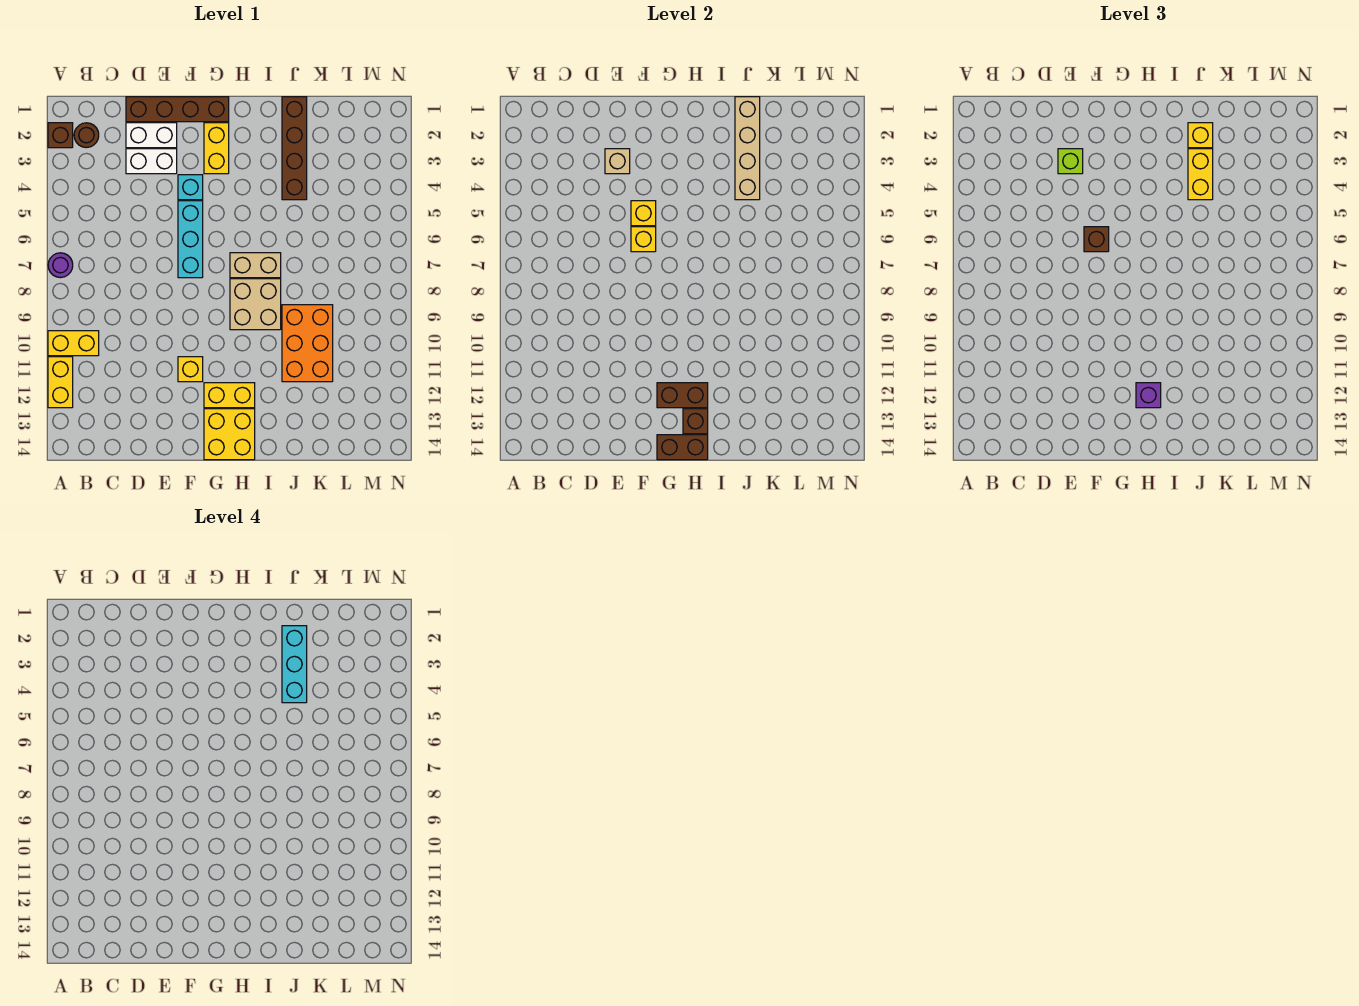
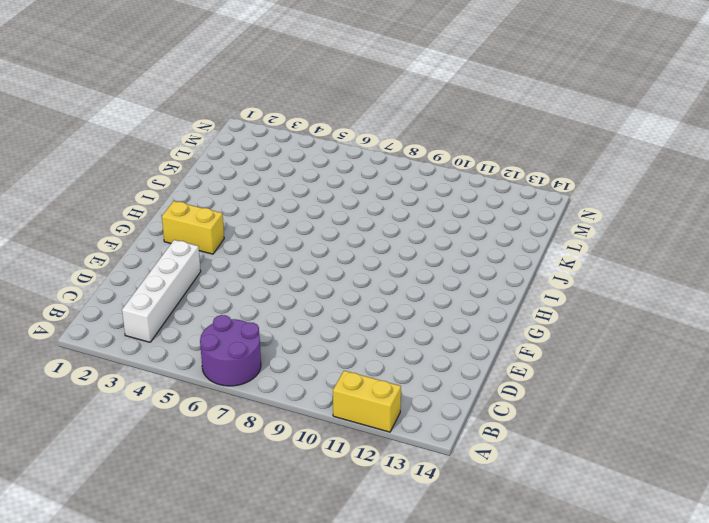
purple round brick A6:B7 level 1 -> purple round brick A7 level 1
white brick B3:E3 level 1 -> white brick D3:E3 level 1
none -> brown brick A2 level 1
none -> yellow brick A10:B10 level 1
none -> brown round brick B2 level 1
none -> brown brick D1:G1 level 1

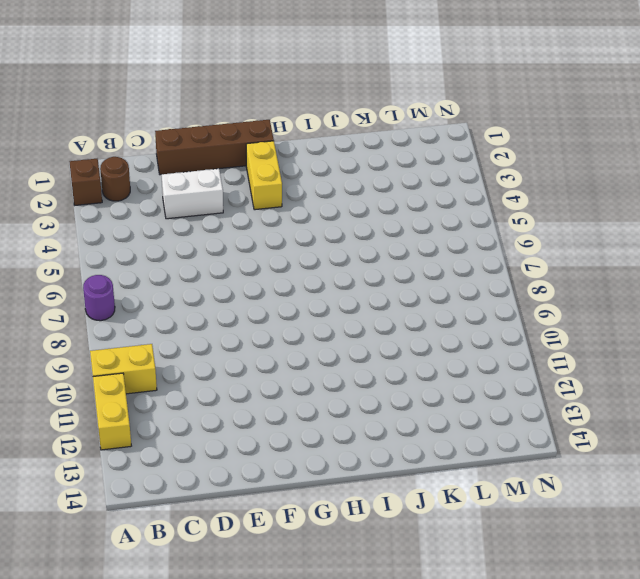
none -> white brick D2:E2 level 1
none -> cyan brick F4 level 1
none -> cyan brick F5:F7 level 1
none -> yellow brick F11 level 1

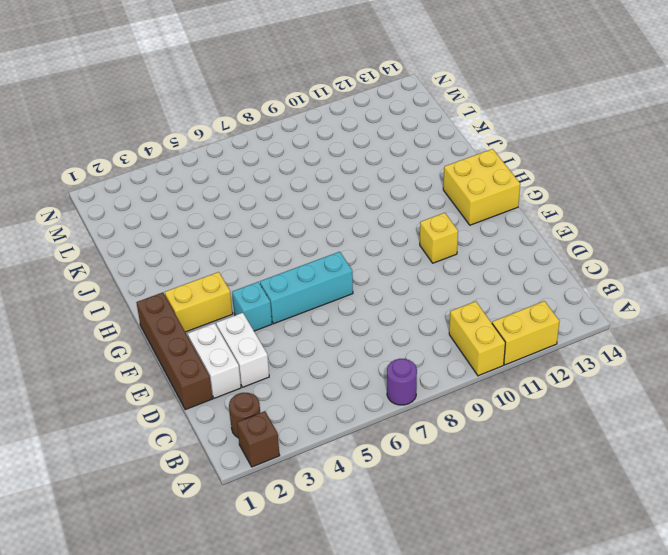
none -> yellow brick G12:H12 level 1
none -> tan brick H7:I7 level 1
none -> tan brick H8:I9 level 1
none -> brown brick J1:J4 level 1

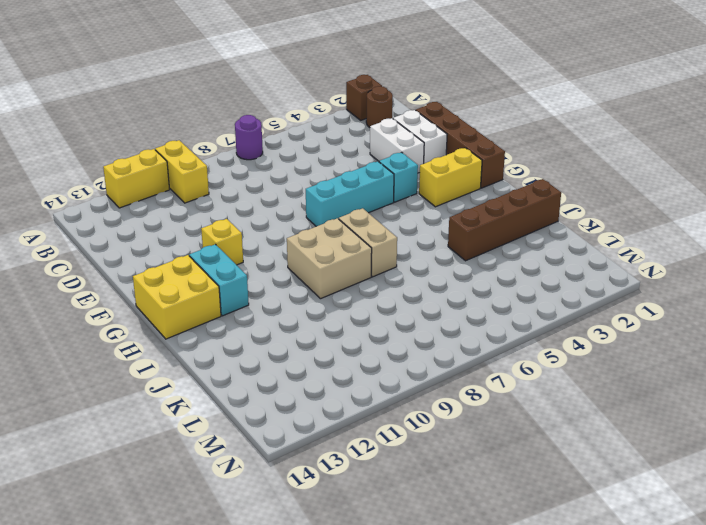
cyan brick G12:H12 level 1 -> yellow brick G12:H12 level 1
none -> orange brick J9:K11 level 1
none -> tan brick E3 level 2
none -> yellow brick F5 level 2
none -> yellow brick F6 level 2

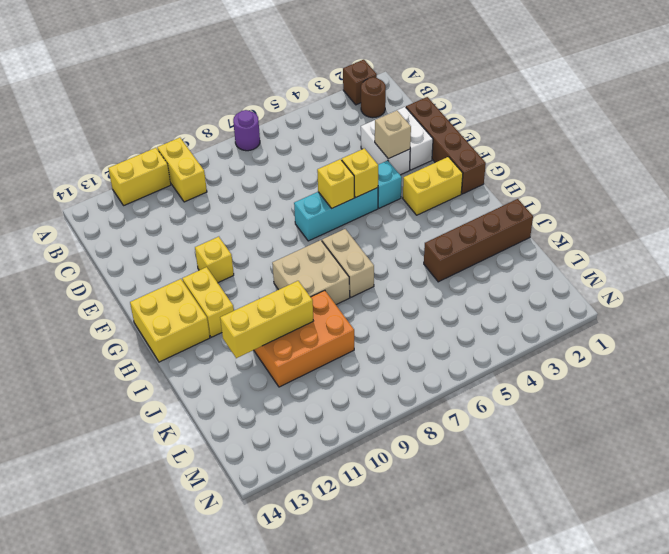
yellow brick J10:J12 level 2 -> none
none -> brown brick G12:H12 level 2
none -> brown brick G14:H14 level 2
none -> brown brick H13 level 2
none -> tan brick J1:J4 level 2

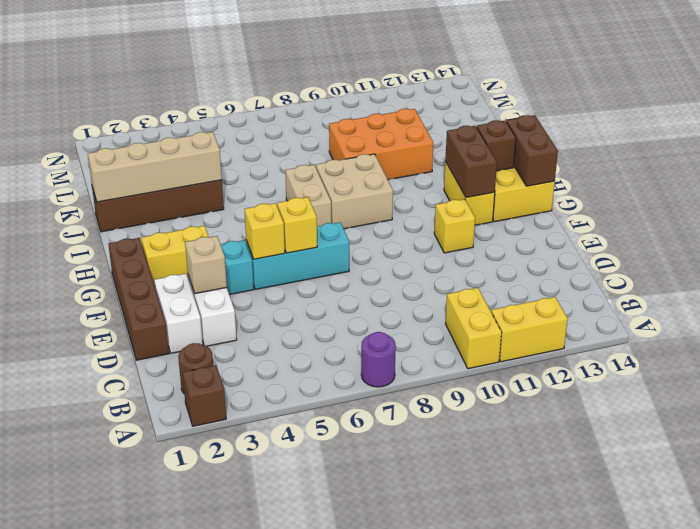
none -> lime brick E3 level 3
none -> brown brick F6 level 3
none -> purple brick H12 level 3
none -> yellow brick J2 level 3

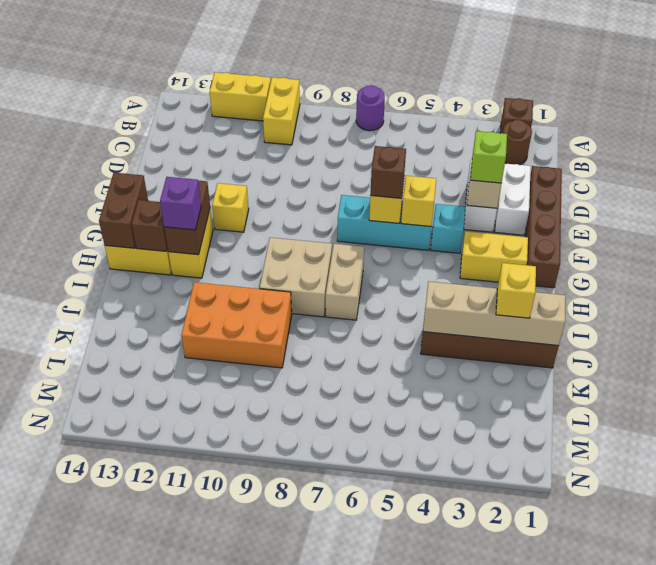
none -> yellow brick J3:J4 level 3
none -> cyan brick J2:J4 level 4

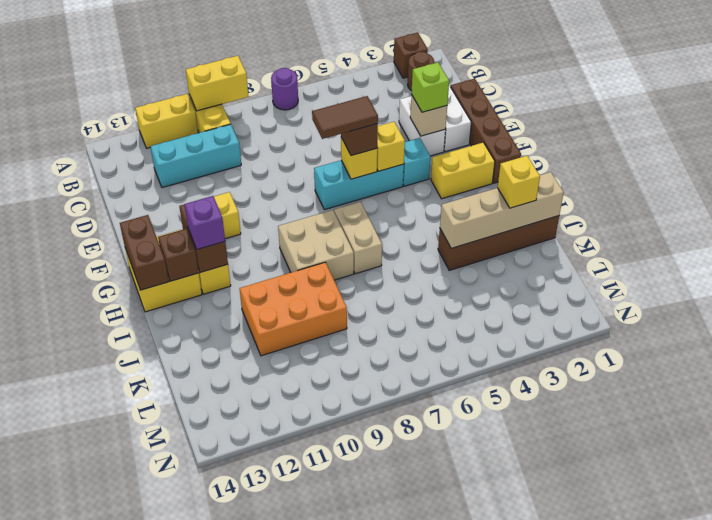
yellow brick A9:A10 level 2 -> yellow brick J3:J4 level 3
cyan brick C10:C12 level 1 -> cyan brick J2:J4 level 4
brown tile F6:F7 level 4 -> none

